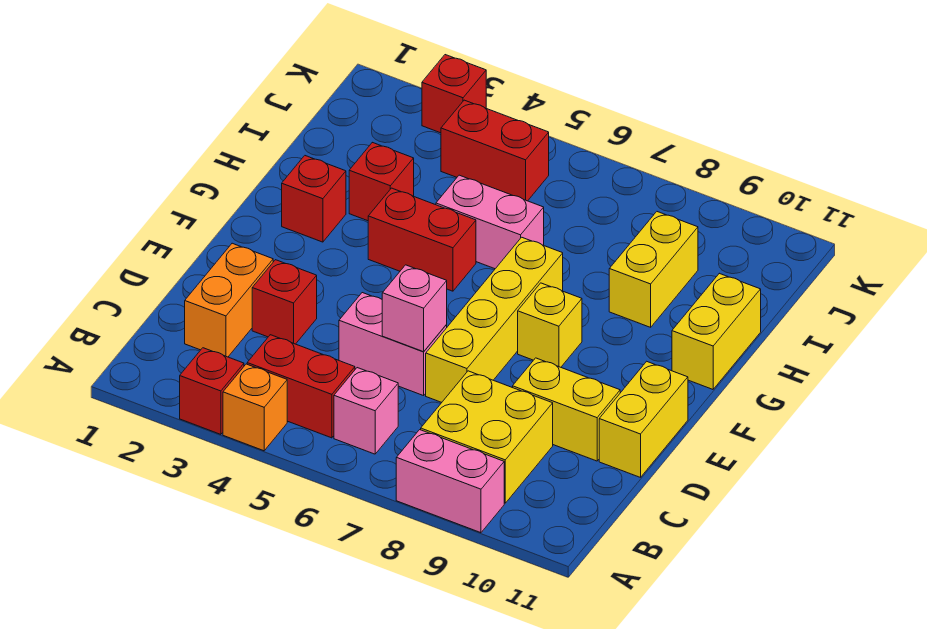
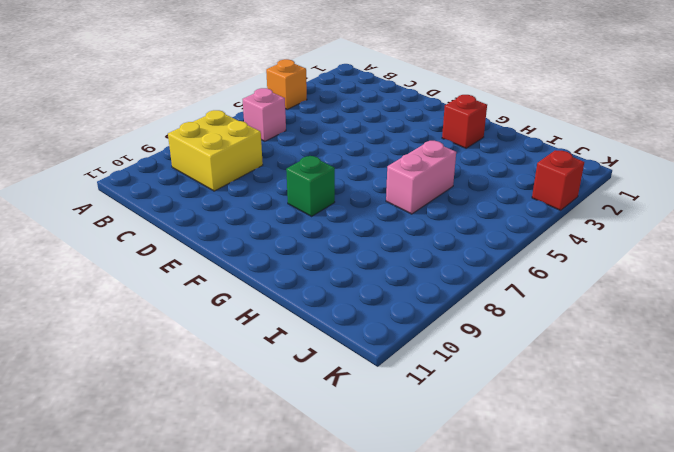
green brick F8 level 1 -> yellow brick F8 level 1
none -> red brick A3 level 1
none -> pink brick A8:A9 level 1
none -> red brick B4:B5 level 1

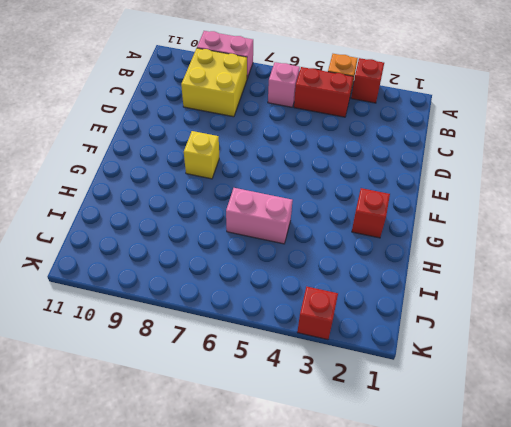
none -> orange brick C2:D2 level 1
none -> red brick D3 level 1
none -> pink brick D5:D6 level 1

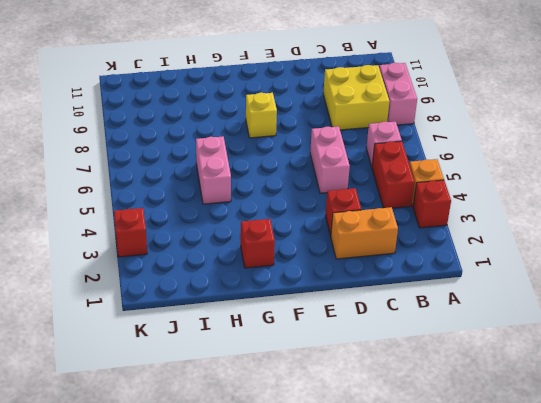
none -> yellow brick D7:G7 level 1
none -> yellow brick D9:D10 level 1
none -> yellow brick D11:E11 level 1

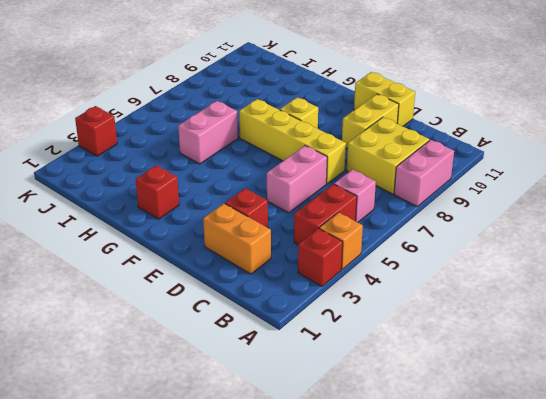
none -> red brick G4:G5 level 1
none -> yellow brick G11:H11 level 1
none -> red brick H3 level 1

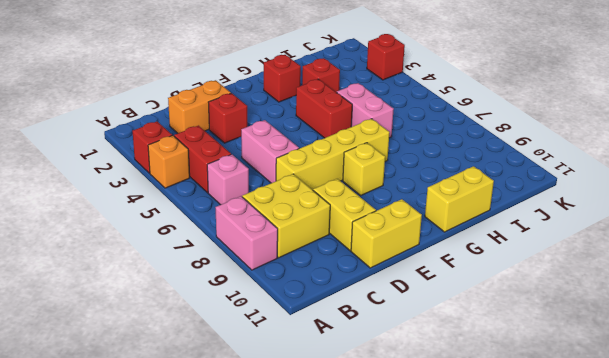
none -> yellow brick H9:I9 level 1
none -> red brick J4:J5 level 1
none -> pink brick D6 level 2

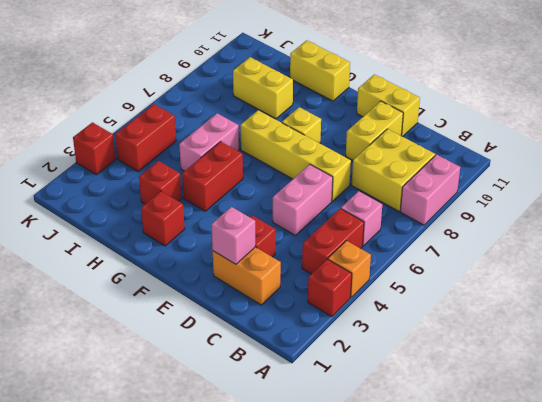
pink brick D2 level 2 -> pink brick D6 level 2

